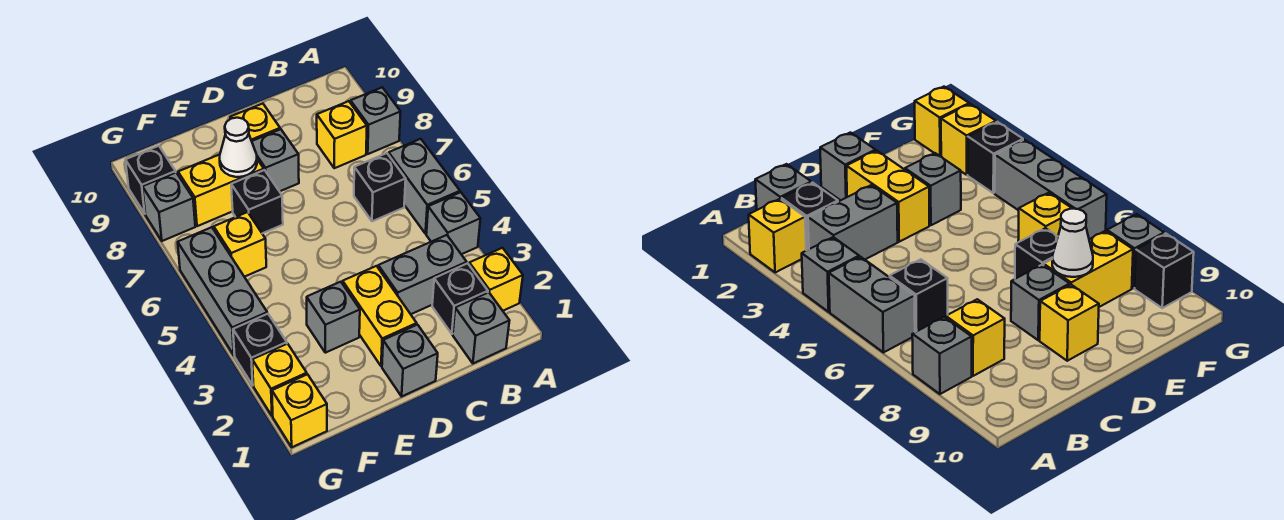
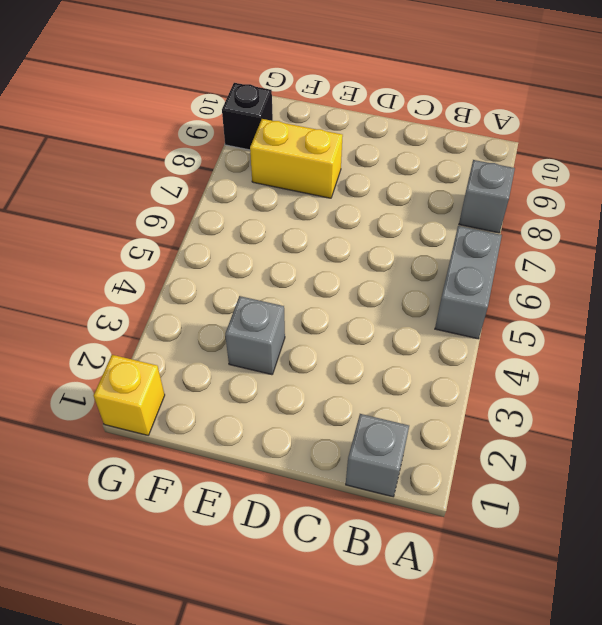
none -> yellow brick A2 level 1
none -> grey brick A4 level 1
none -> black brick B2 level 1

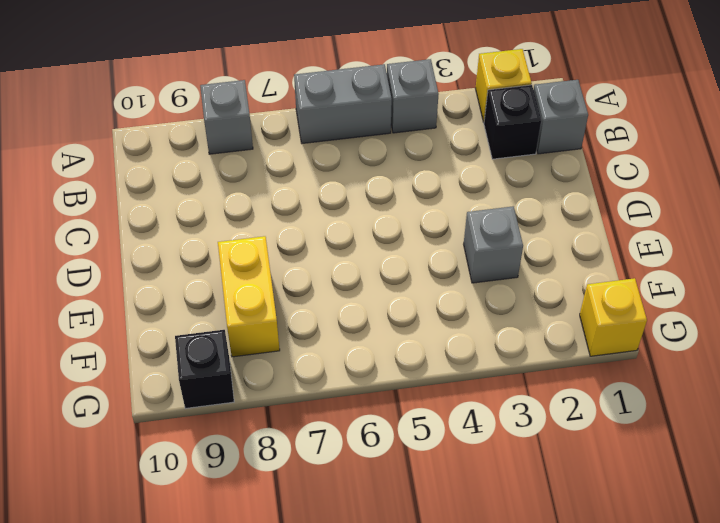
none -> grey brick B3:C3 level 1
none -> black brick B6 level 1
none -> yellow brick B8 level 1

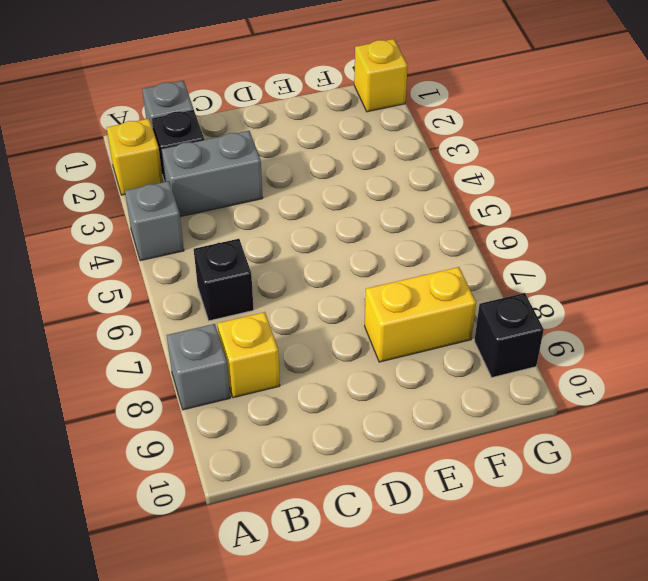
none -> grey brick A5:A6 level 1
none -> grey brick D1 level 1
none -> yellow brick D2:D3 level 1

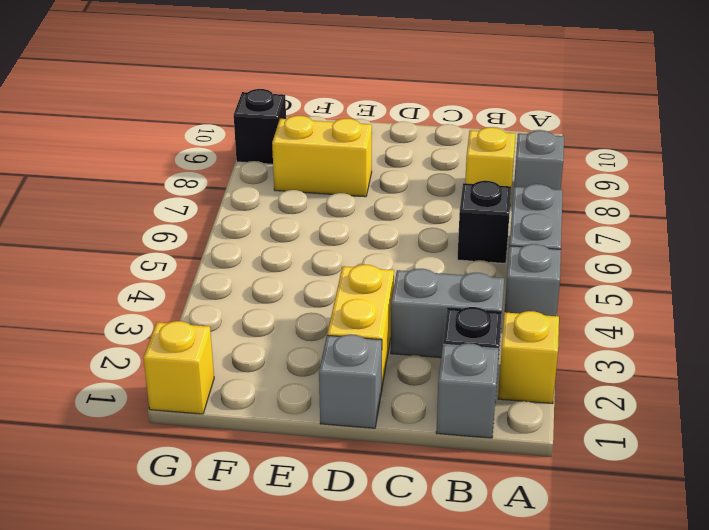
none -> grey brick D8 level 1
none -> yellow brick D9 level 1
none -> grey brick E3 level 1

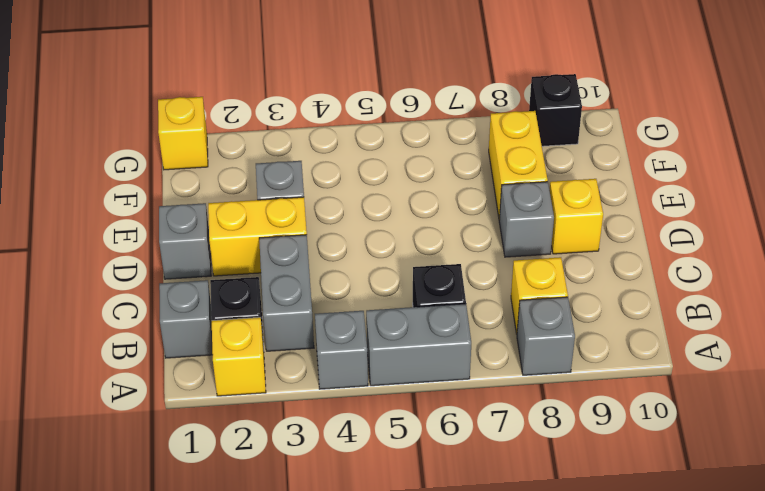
none -> black brick E7 level 1
none -> yellow brick F6 level 1
none -> yellow brick G2 level 1

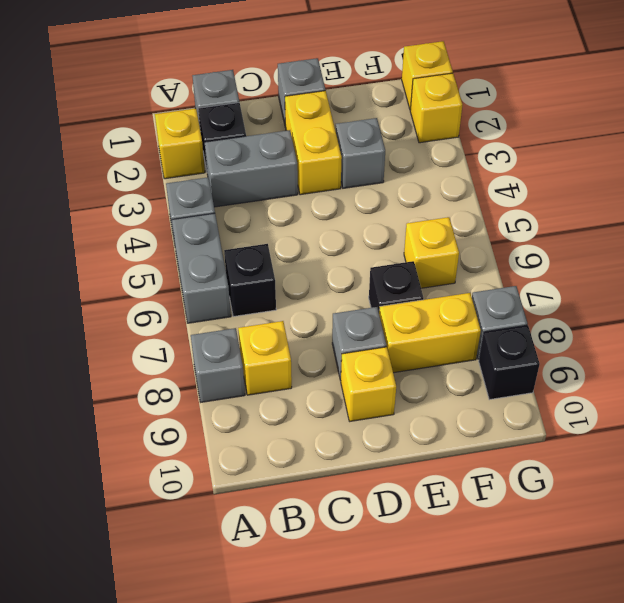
none -> black brick G3 level 1
none -> grey brick G4:G6 level 1
none -> white cone E8 level 2

